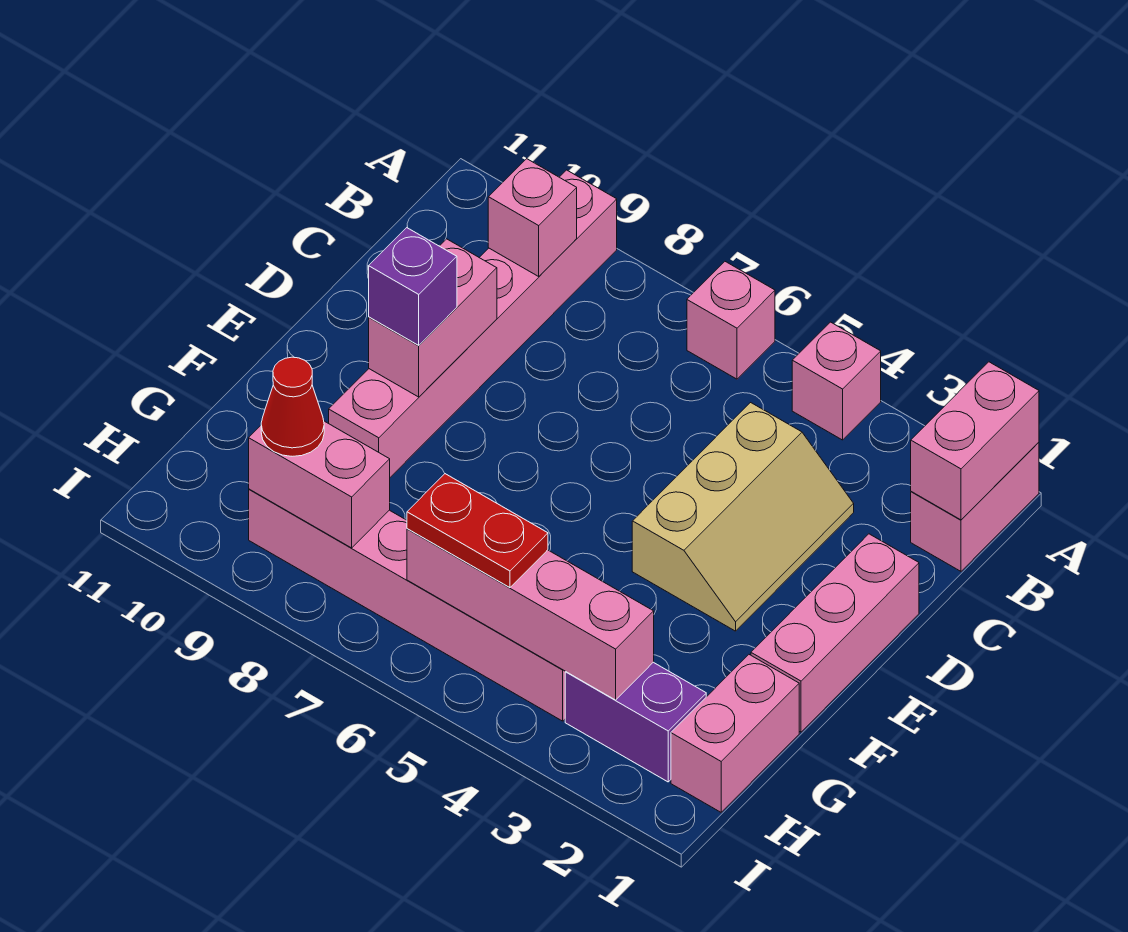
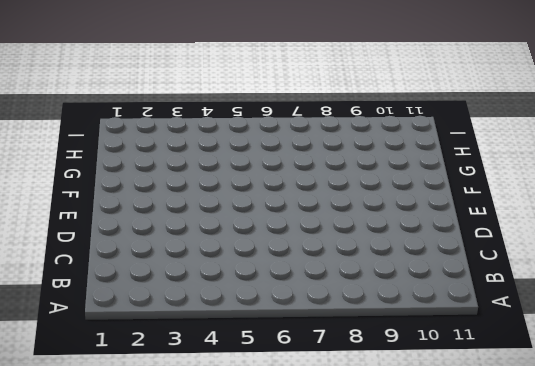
none -> pink brick A1:B1 level 1
none -> pink brick A4 level 1
none -> pink brick A6 level 1

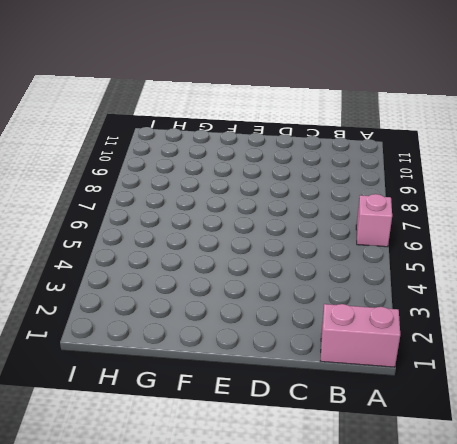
none -> pink brick A4 level 1
none -> pink brick A9:F9 level 1
none -> tan slope C3:E4 level 1 top 4

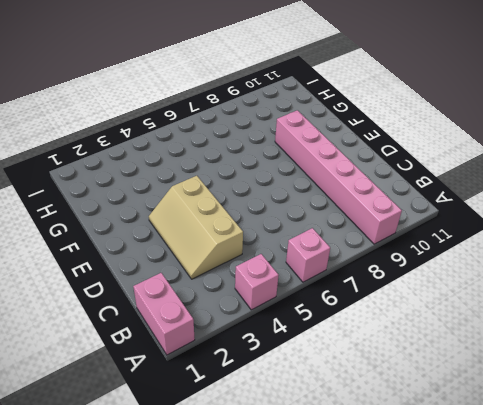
none -> pink brick D1:F1 level 1
none -> pink brick G1:H1 level 1
none -> purple brick H2:H3 level 1

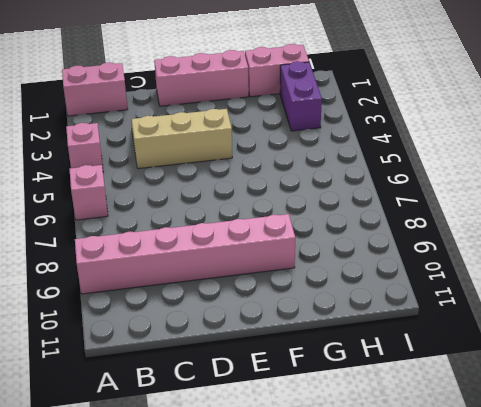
none -> pink brick H4:H9 level 1
none -> pink brick A1:B1 level 2
none -> pink brick B9 level 2

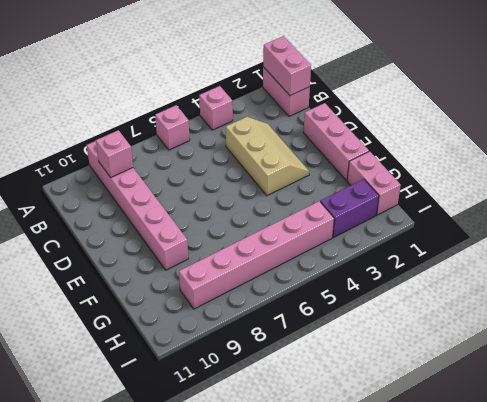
none -> pink brick D9:E9 level 2
none -> pink brick H3:H6 level 2
none -> pink brick H8:H9 level 2

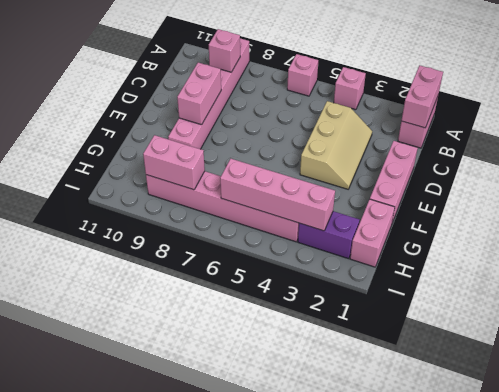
none -> purple brick E9 level 3
none -> red plate H5:H6 level 3
none -> red cone H9 level 3

